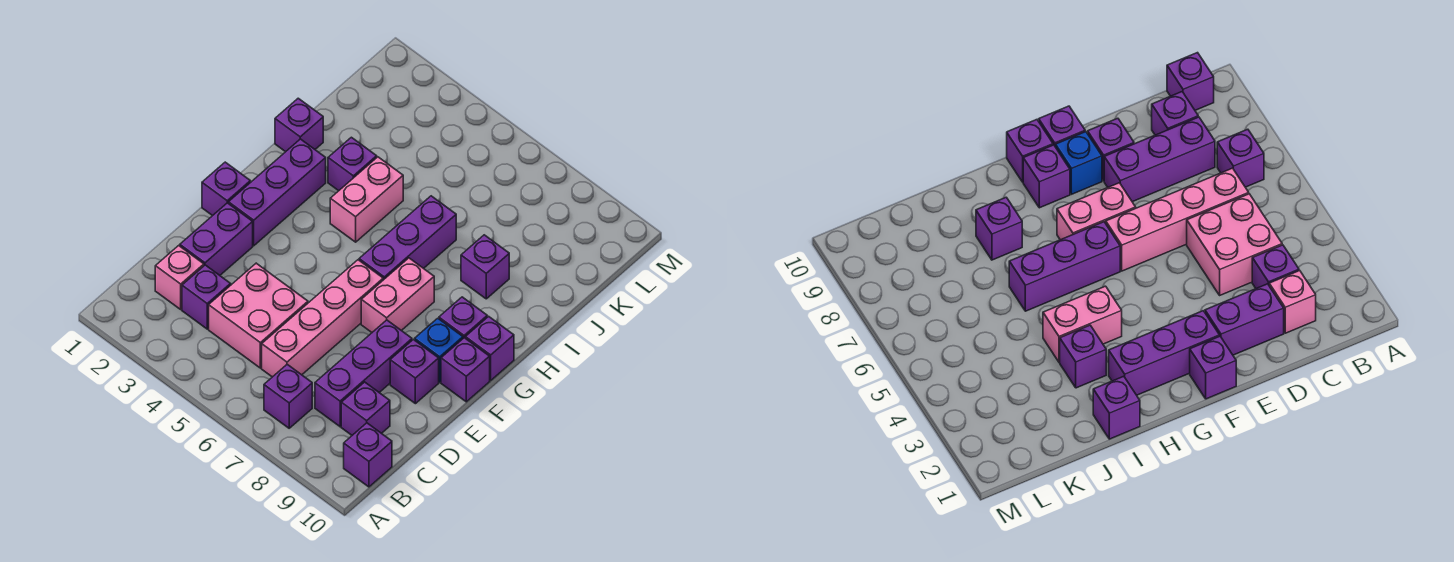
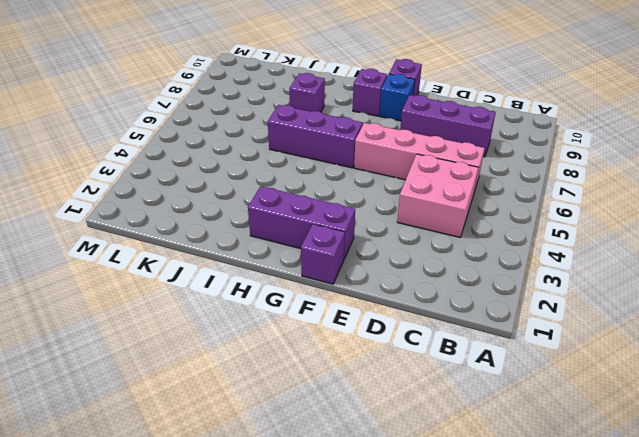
none -> purple brick B7 level 1
none -> purple brick B10 level 1
none -> pink brick C2 level 1

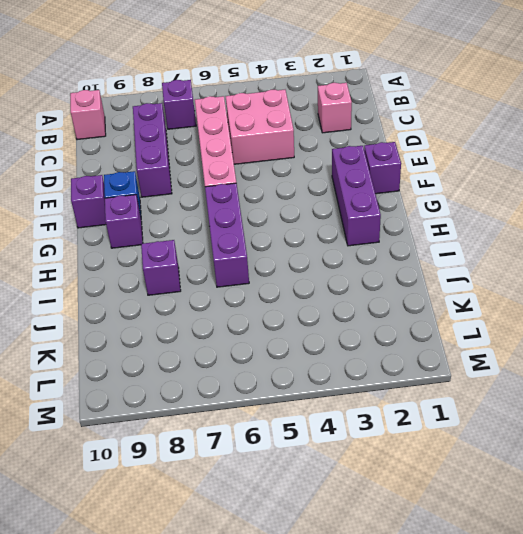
pink brick B10 level 1 -> purple brick B10 level 1
none -> purple brick C3 level 1
none -> purple brick C9 level 1
none -> purple brick D2:E2 level 1

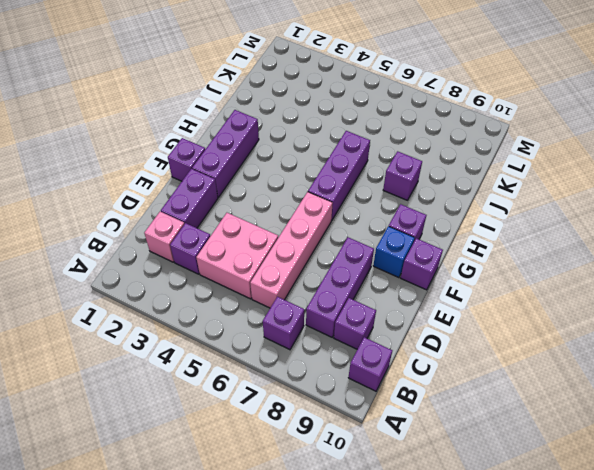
none -> purple brick E9 level 1
none -> pink brick F7:G7 level 1
none -> purple brick G10 level 1

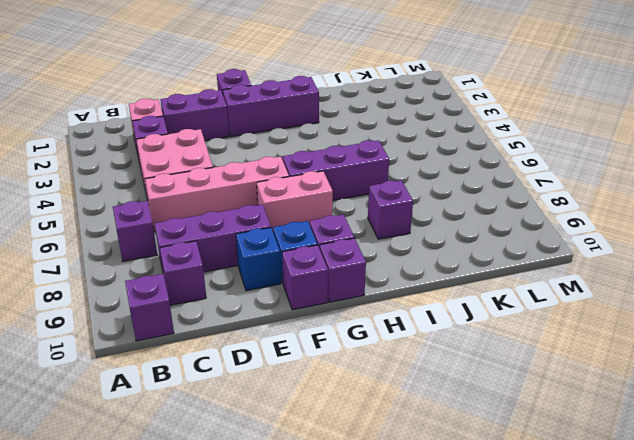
blue brick E9 level 1 -> purple brick E9 level 1
none -> pink brick H4:I4 level 1
none -> purple brick I1 level 1
none -> purple brick I3 level 1

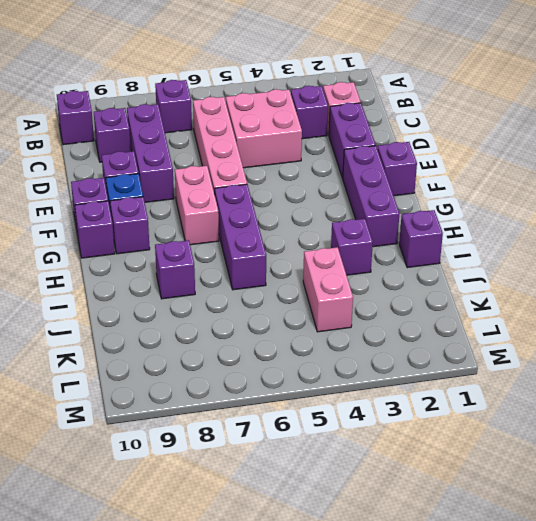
pink brick J4:K4 level 1 -> pink brick H4:I4 level 1

